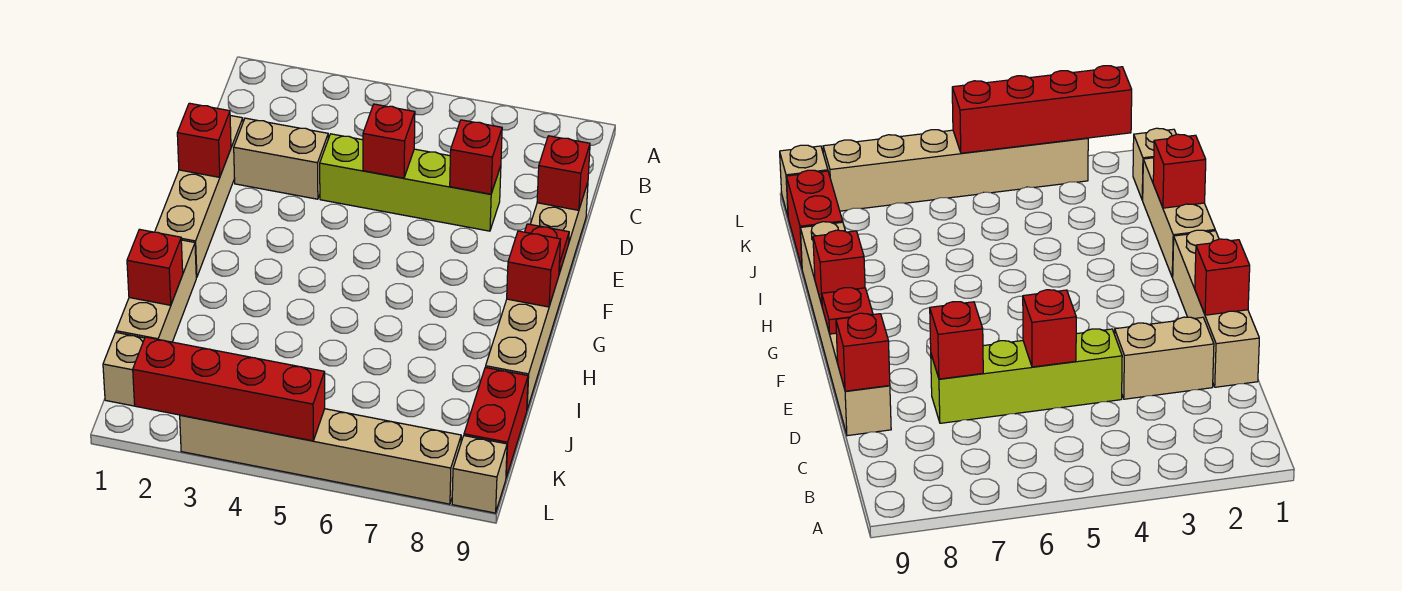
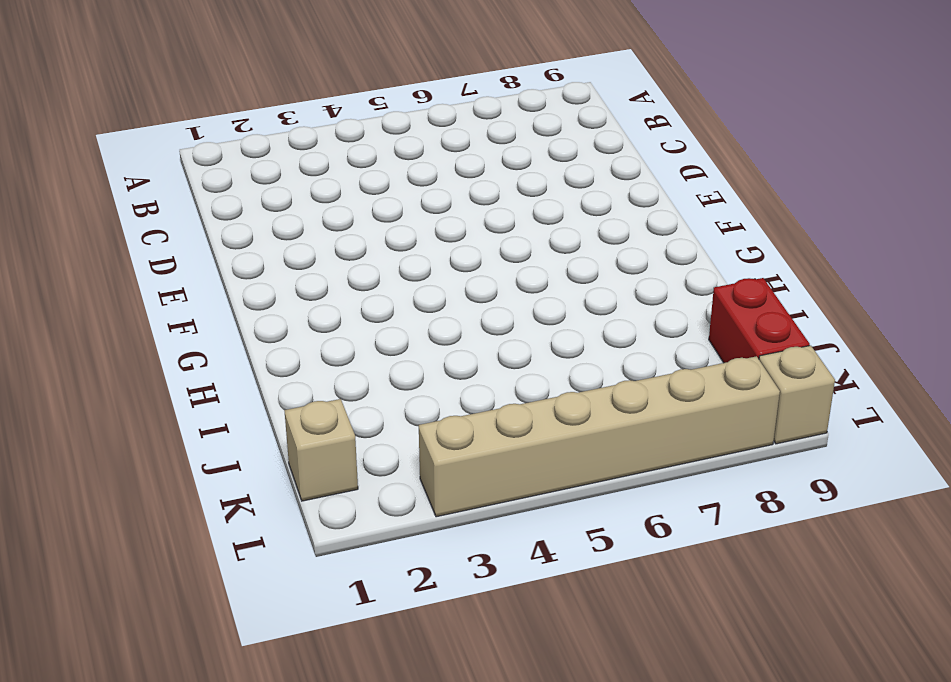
none -> tan brick D1:G1 level 1
none -> tan brick D2:D3 level 1
none -> lime brick D4:D7 level 1

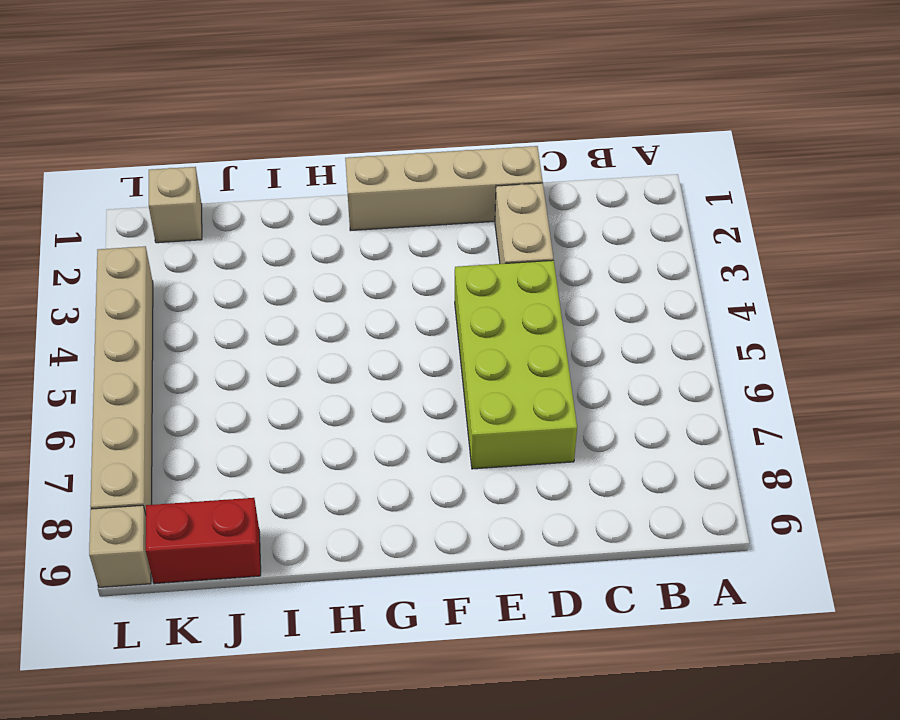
lime brick D4:E7 level 1 -> lime brick D4:D7 level 1
none -> tan brick D9:I9 level 1
none -> tan brick H1:J1 level 1
none -> red brick D5 level 2

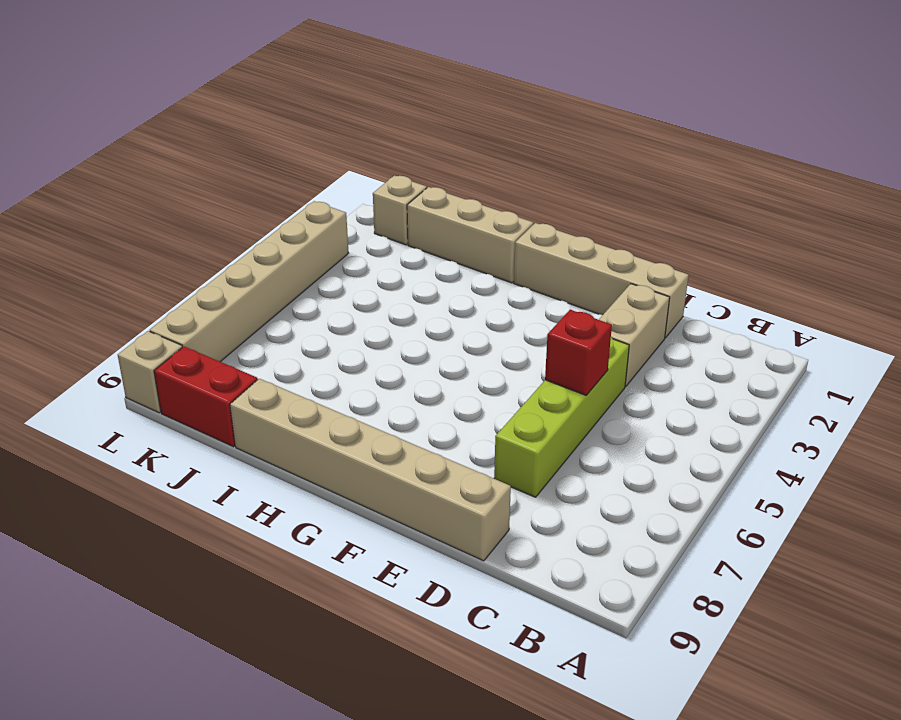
none -> red brick D7 level 2
none -> red brick D9 level 2
none -> red brick E1 level 2

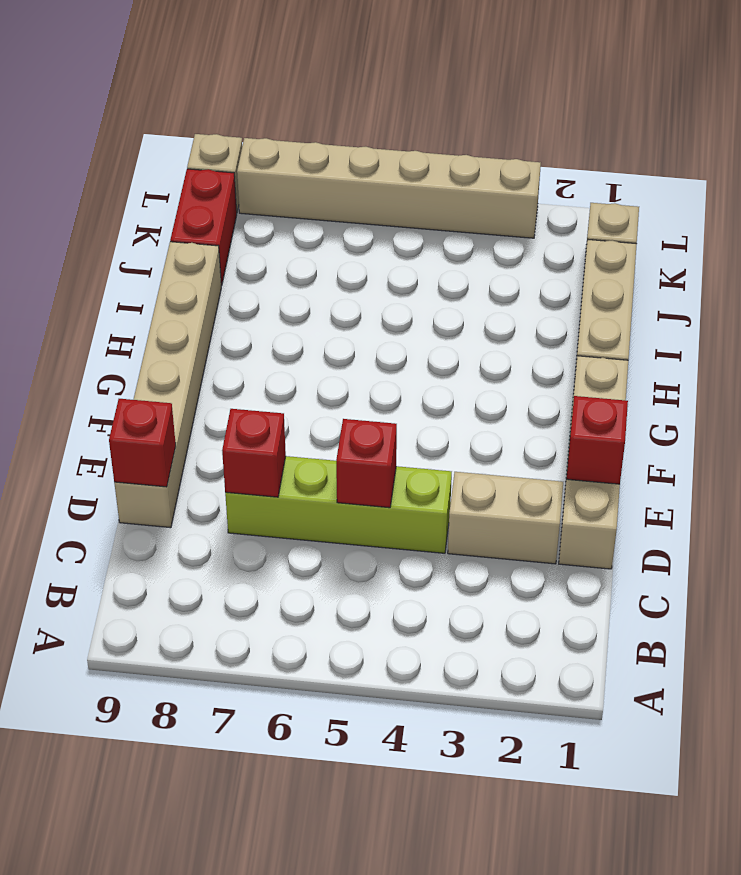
none -> red plate F9 level 2
none -> red brick G9 level 2
none -> red brick I1 level 2

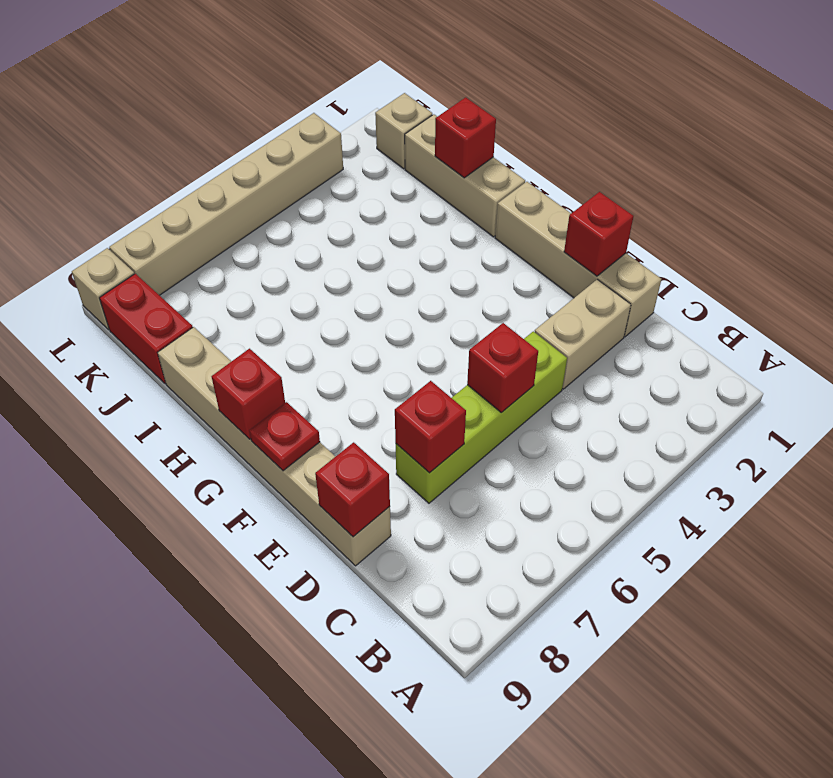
none -> red brick L2:L5 level 2

